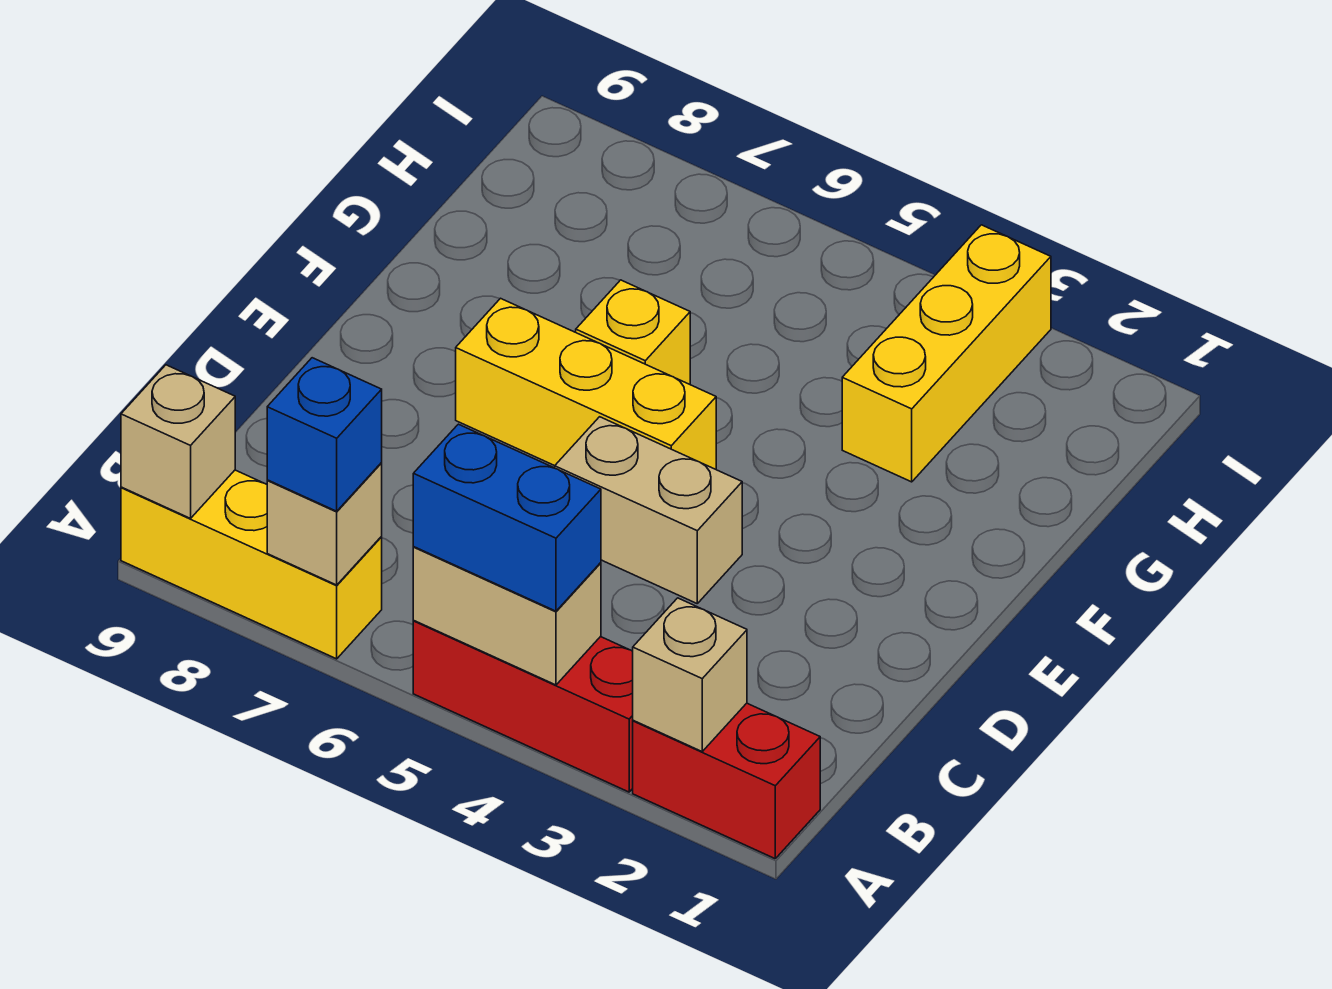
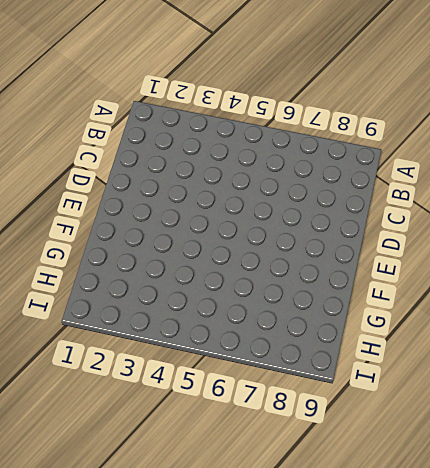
none -> red brick A1:A2 level 1
none -> red brick A3:A5 level 1
none -> yellow brick A7:A9 level 1

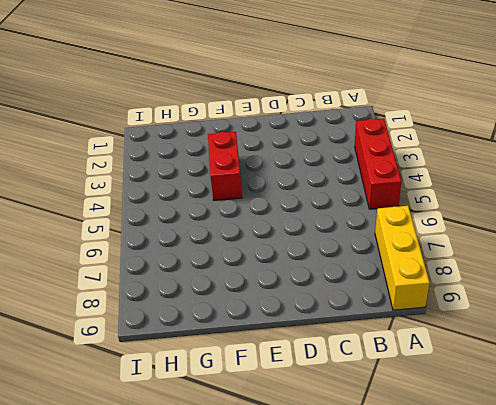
red brick F3:F4 level 1 -> red brick A1:A2 level 1
none -> tan brick D4:D5 level 1
none -> yellow brick E5:E7 level 1
none -> yellow brick F6 level 1

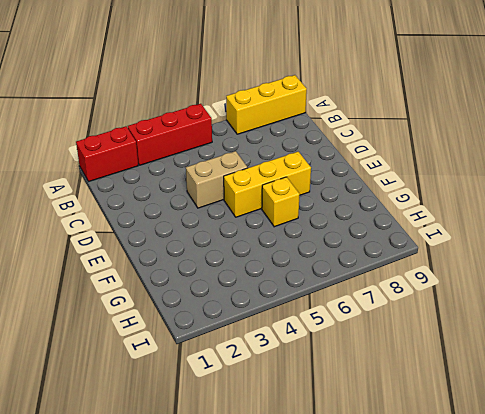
none -> yellow brick G3:I3 level 1
none -> tan brick A2 level 2
none -> tan brick A4:A5 level 2

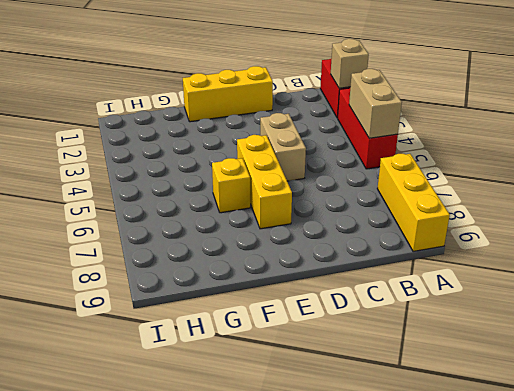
yellow brick D1:F1 level 1 -> yellow brick G3:I3 level 1
none -> tan brick A7 level 2
none -> tan brick A9 level 2
none -> blue brick A4:A5 level 3

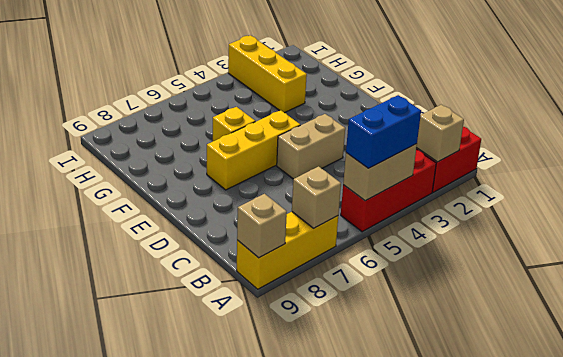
none -> blue brick A7 level 3

